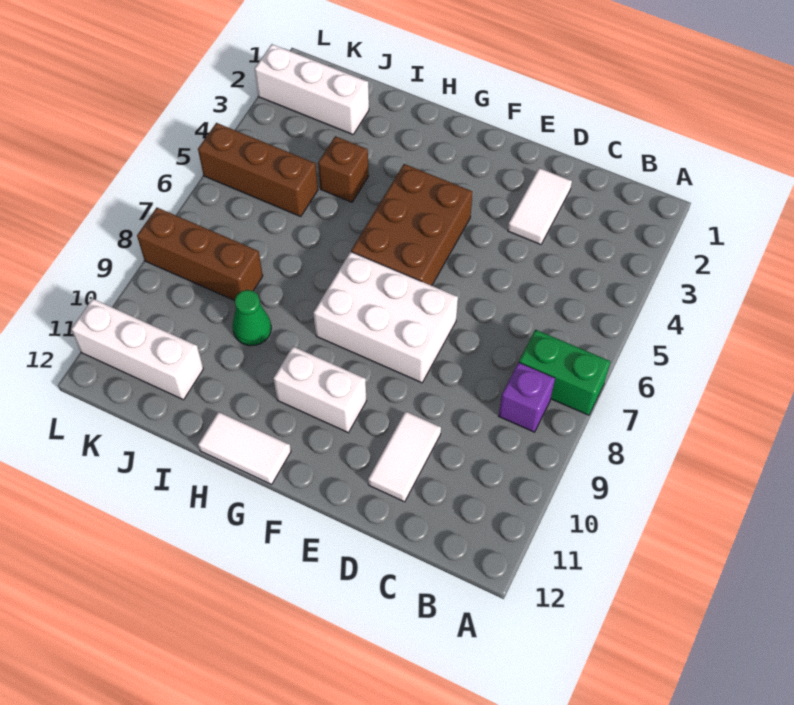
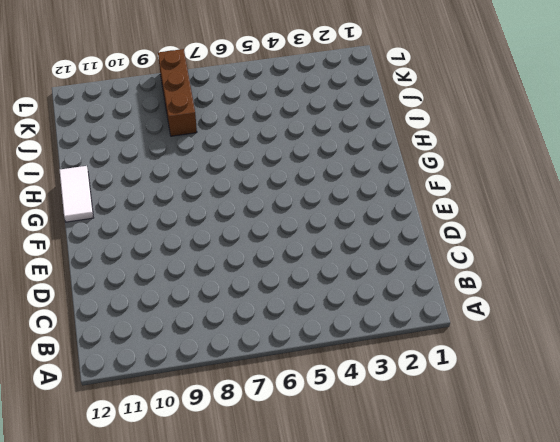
none -> green brick A7:B7 level 1
none -> purple brick B8 level 1
none -> white tile D2:D3 level 1

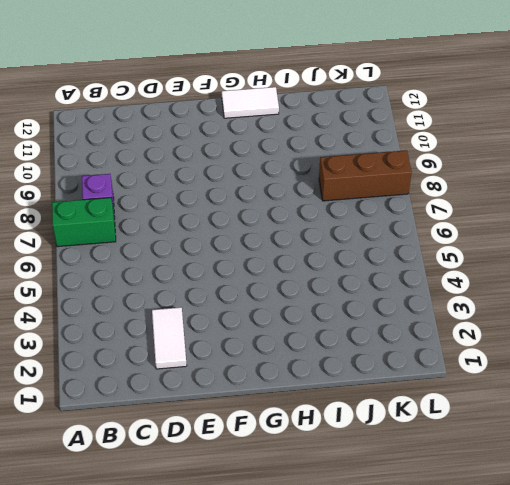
none -> white tile D10:D11 level 1
none -> white brick E7:G8 level 1
none -> brown brick F4:G6 level 1

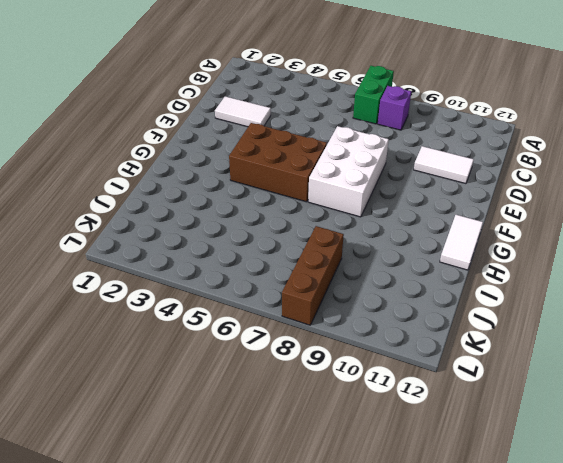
none -> white brick F10:G10 level 1
none -> brown brick I4 level 1
none -> green cone I9 level 1

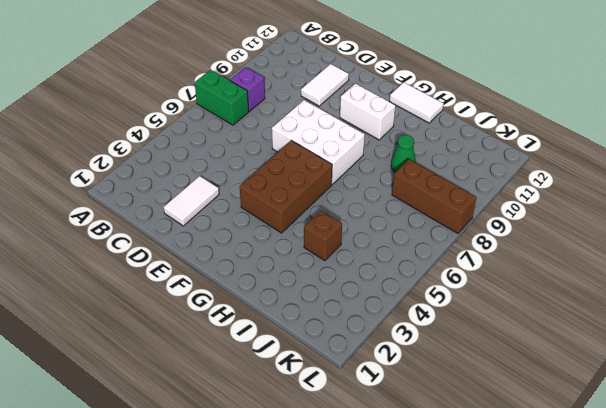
none -> white brick J2:L2 level 1
none -> brown brick J5:L5 level 1
none -> white brick J11:L11 level 1

